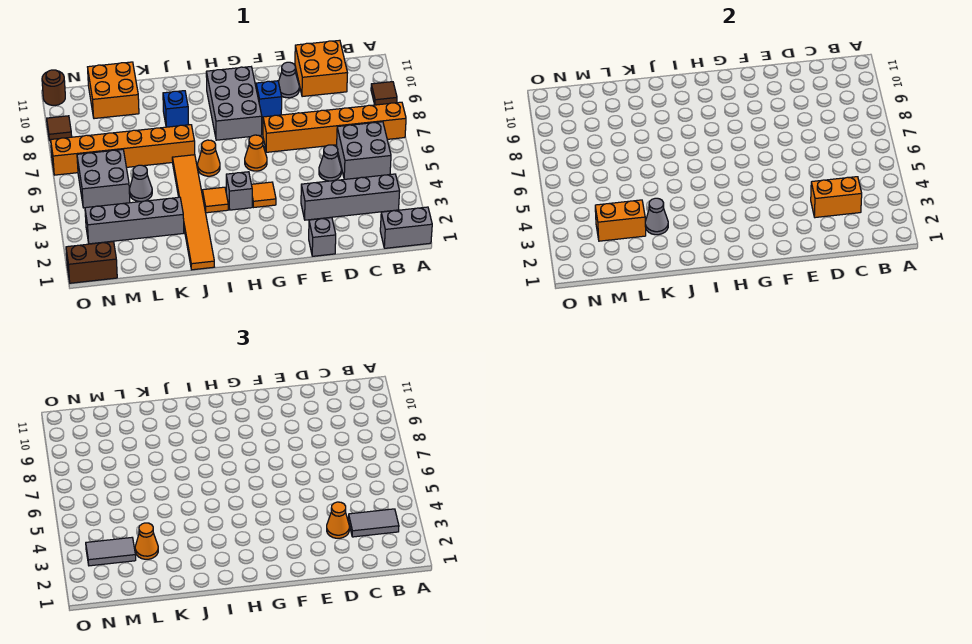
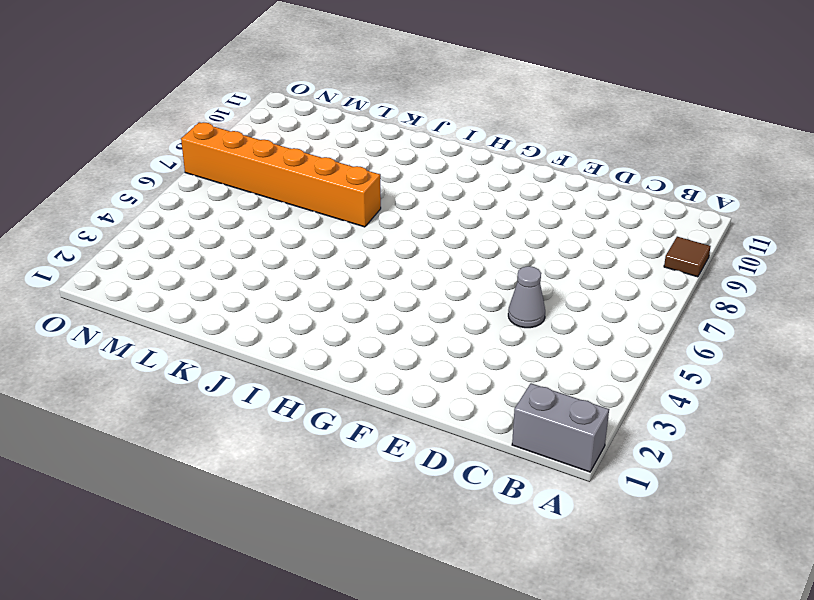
none -> orange brick A7:F7 level 1
none -> grey brick B3:E3 level 1
none -> grey brick B5:C6 level 1
none -> orange brick C10:D11 level 1

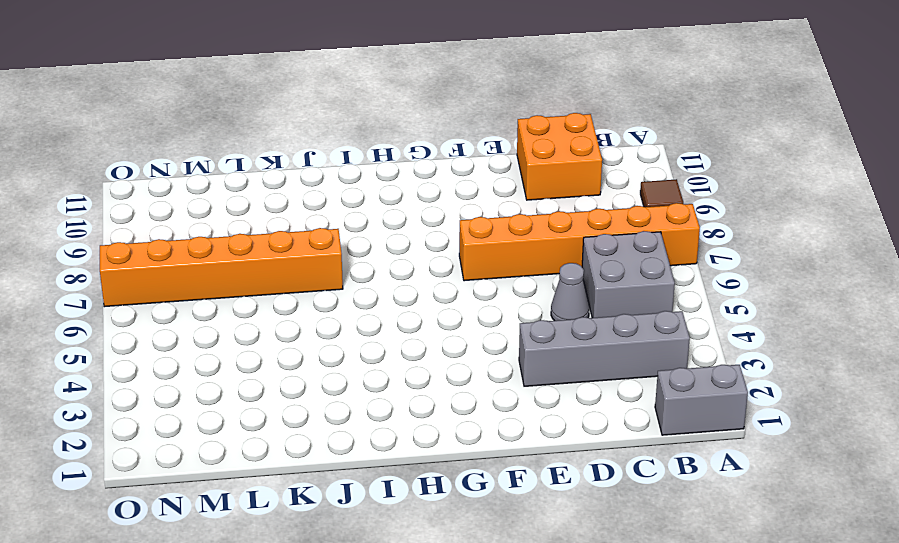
none -> grey brick E1 level 1
none -> grey cone E10 level 1
none -> blue brick F9 level 1
none -> orange tile G4 level 1

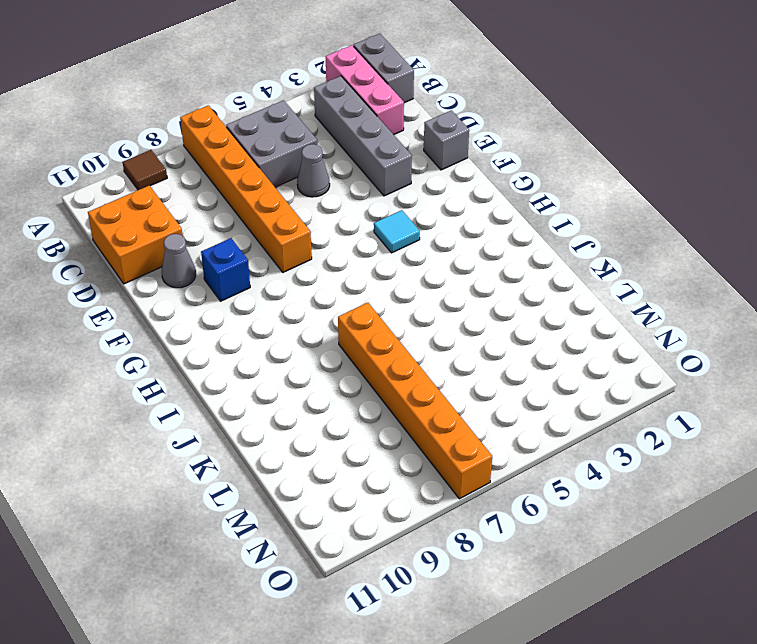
pink brick A2:C2 level 1 -> none
cyan tile G4 level 1 -> orange tile G4 level 1
none -> orange cone G6 level 1
none -> grey brick G8:H10 level 1
none -> grey brick H4 level 1
none -> orange tile I4 level 1

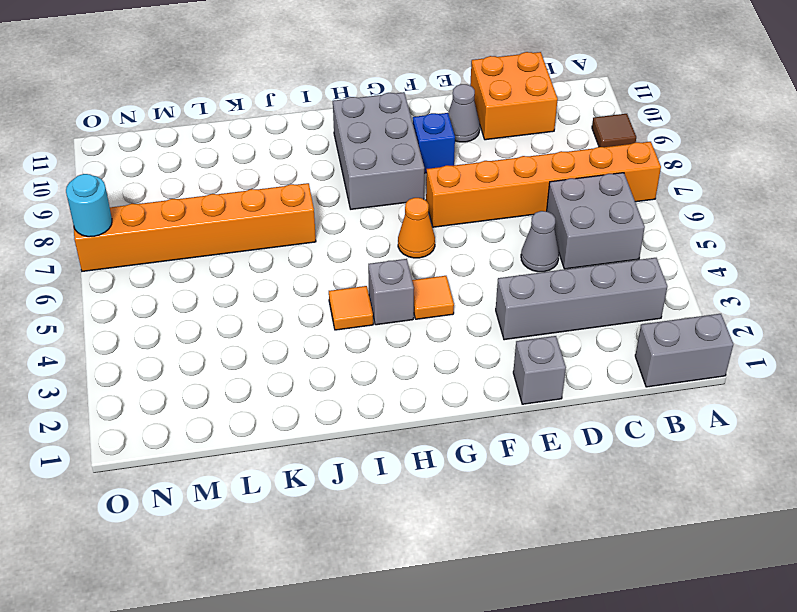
cyan round brick O7 level 2 -> none
none -> orange cone I6 level 1
none -> orange tile J1:J6 level 1
none -> blue brick J9 level 1
none -> grey brick K3:N3 level 1

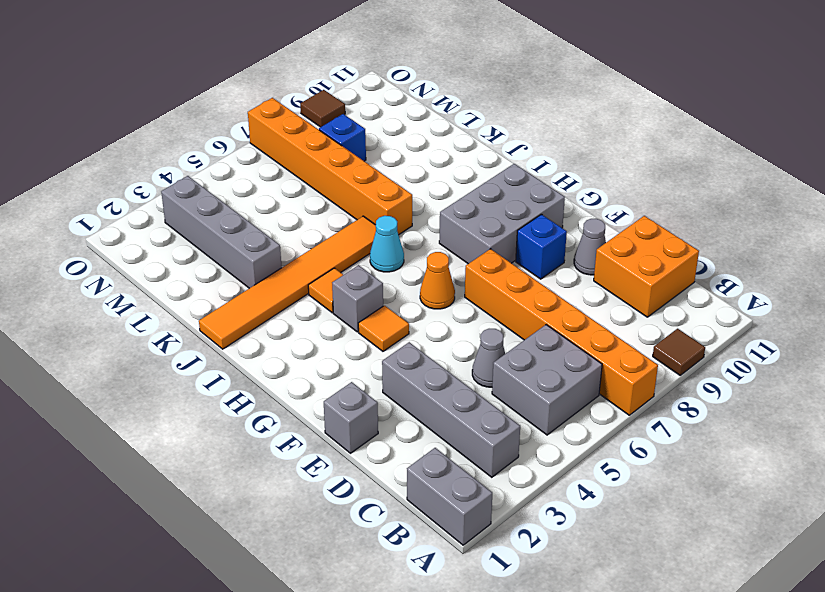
cyan cone I6 level 1 -> orange cone I6 level 1
blue brick M8 level 1 -> blue brick J9 level 1
none -> grey cone L5 level 1
none -> orange brick L10:M11 level 1
none -> grey brick M5:N6 level 1
none -> brown brick N1:O1 level 1

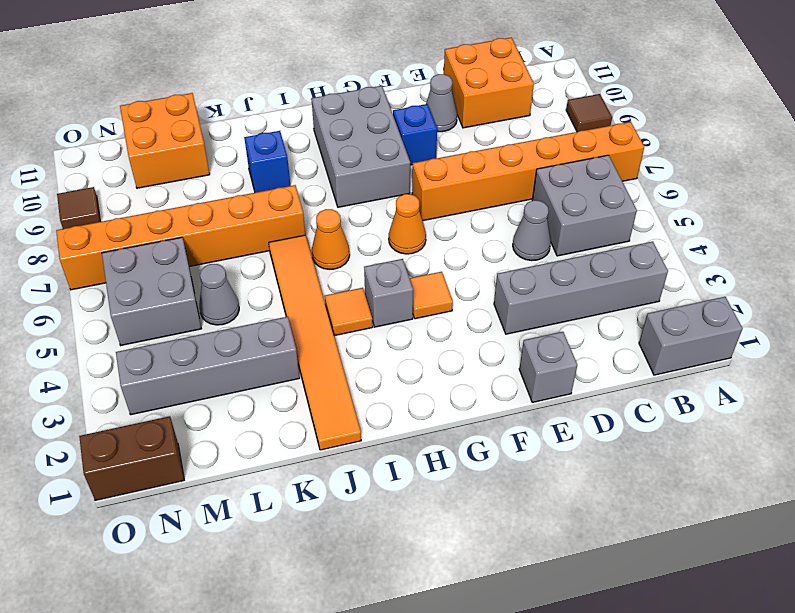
none -> brown round brick O11 level 1
none -> orange brick C3:D3 level 2
none -> grey cone K3 level 2
none -> orange brick L3:M3 level 2

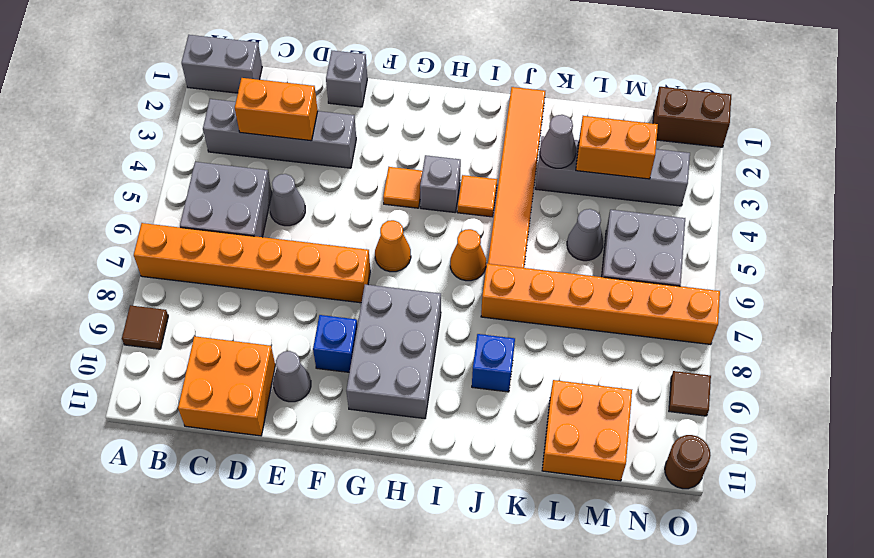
none -> grey tile B3:C3 level 3
none -> orange cone D3 level 3
none -> orange cone L3 level 3
none -> grey tile M3:N3 level 3

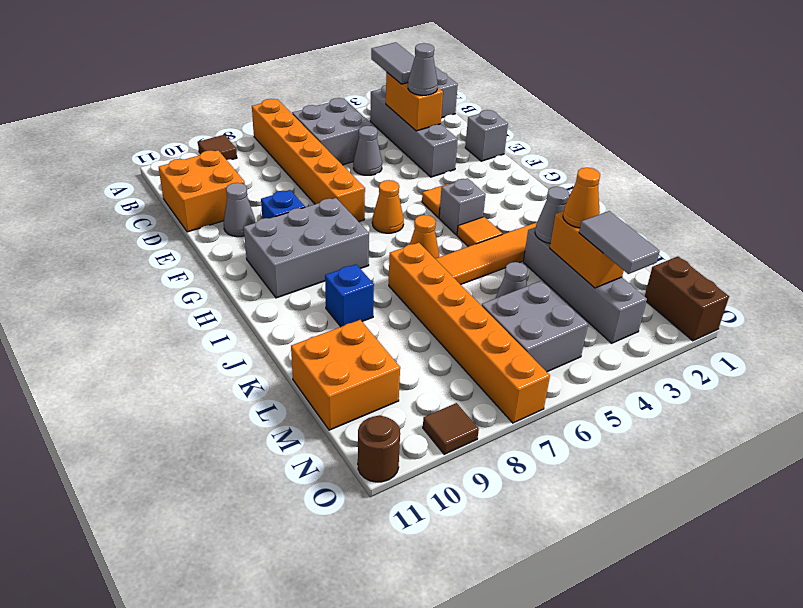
grey cone D3 level 3 -> orange cone D3 level 3

